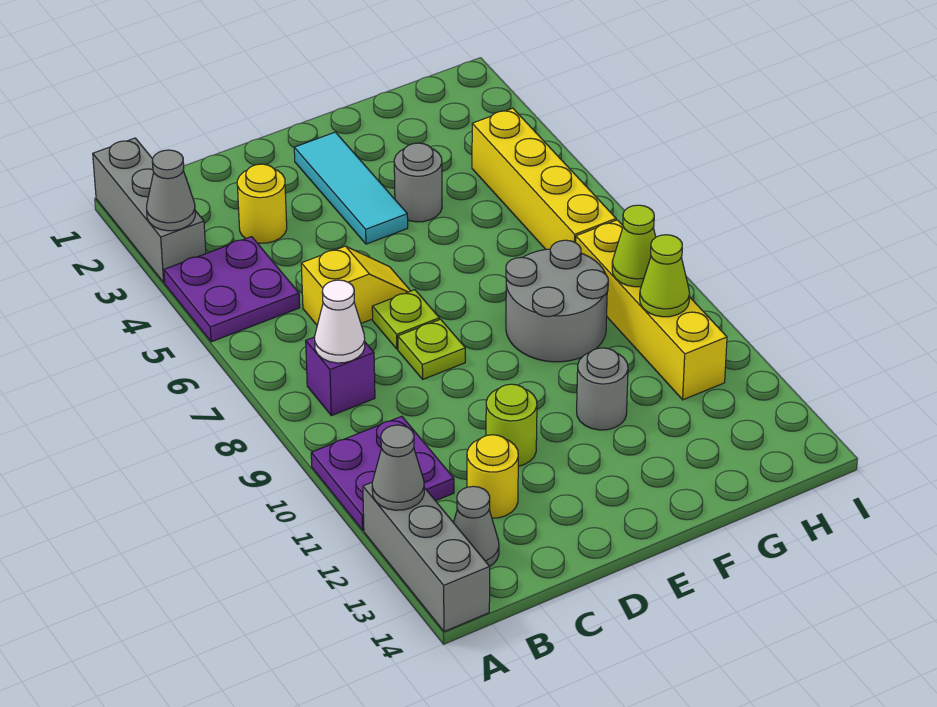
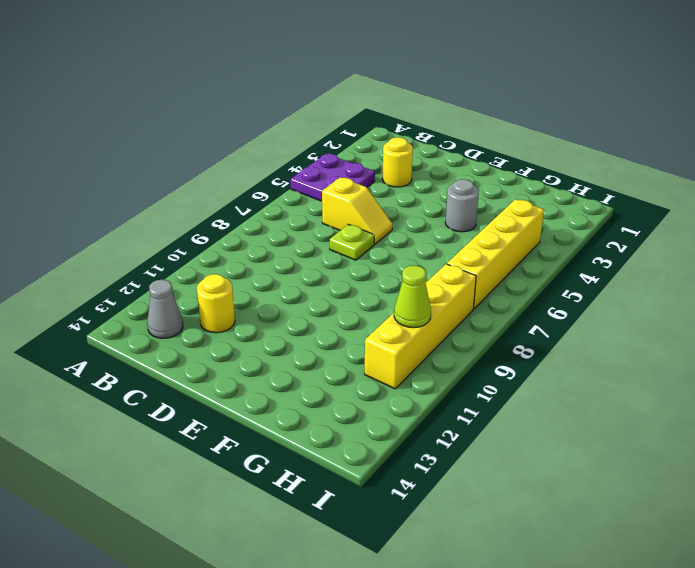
none -> grey brick A1:A3 level 1
none -> purple plate A10:B11 level 1
none -> grey brick A12:A14 level 1

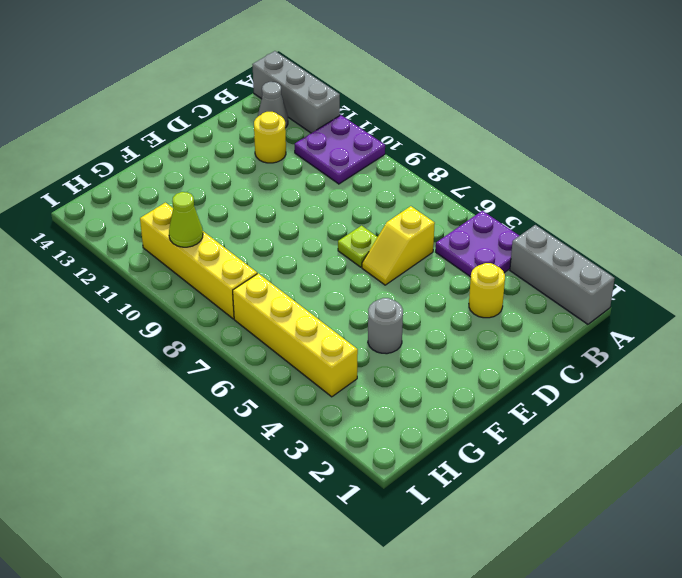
none -> purple brick B8 level 1
none -> lime plate D8 level 1
none -> lime round brick D11 level 1

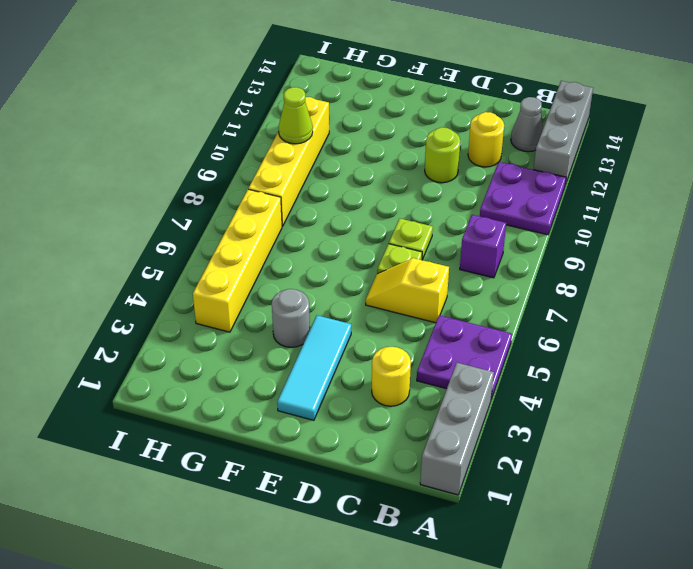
none -> grey round brick F8:G9 level 1
none -> grey round brick F11 level 1
none -> grey cone A3 level 2

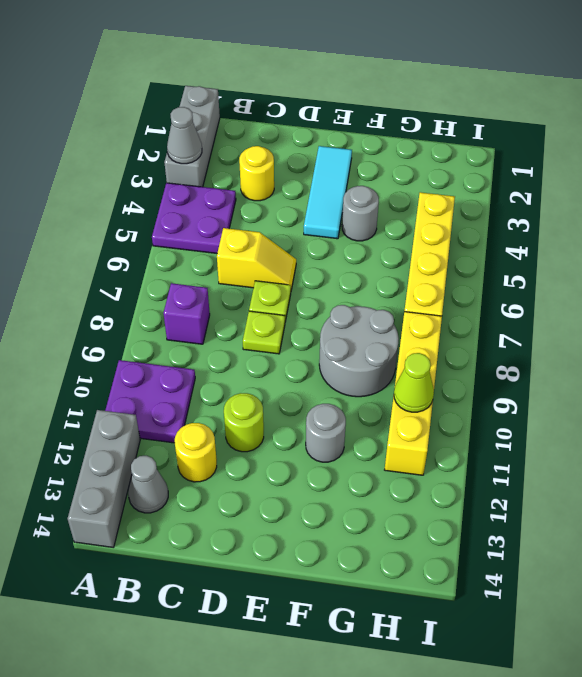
none -> grey cone A12 level 2
none -> white cone B8 level 2
none -> lime cone H9 level 2

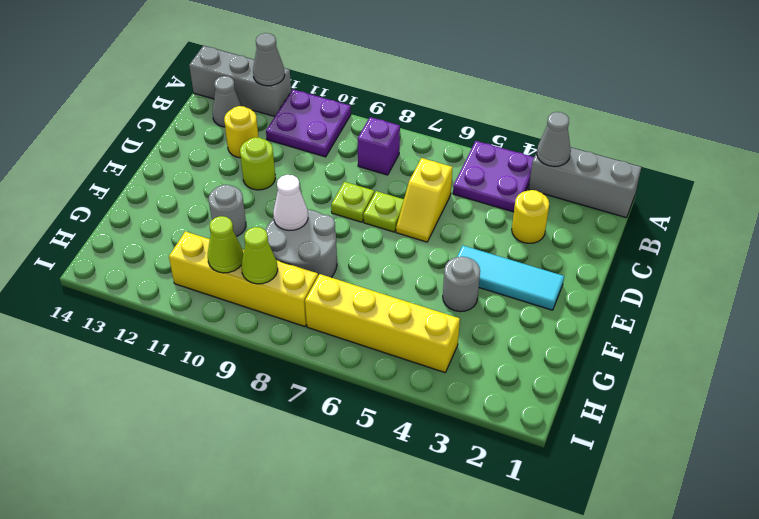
white cone F9 level 2 -> white cone B8 level 2

